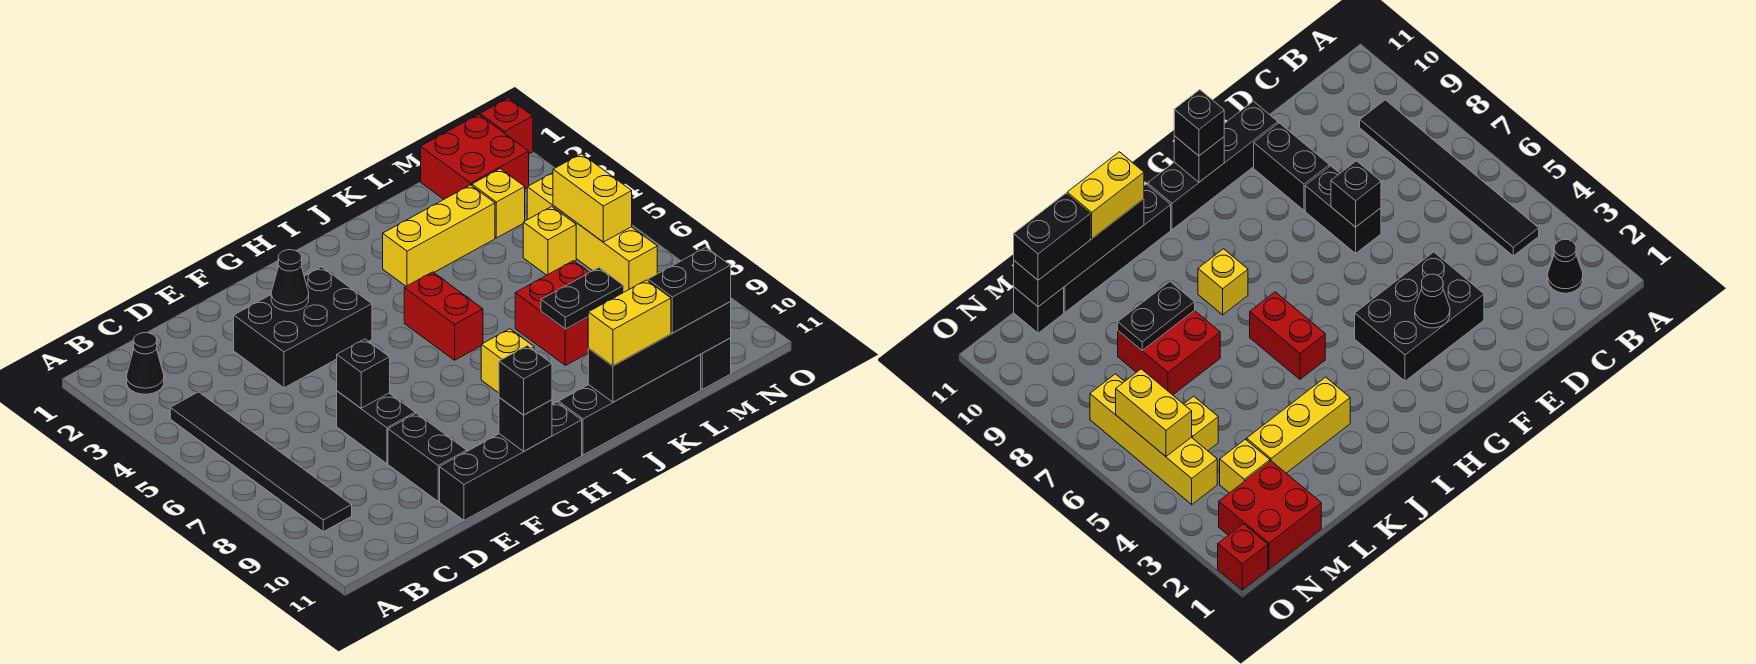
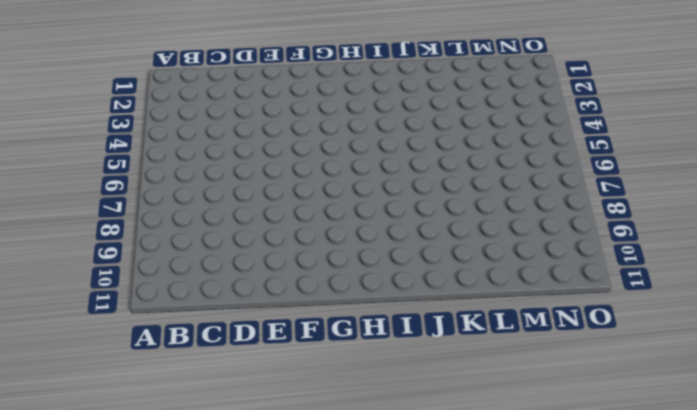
none -> black cone B2 level 1
none -> black tile B4:B9 level 1
none -> black brick E3:G4 level 1

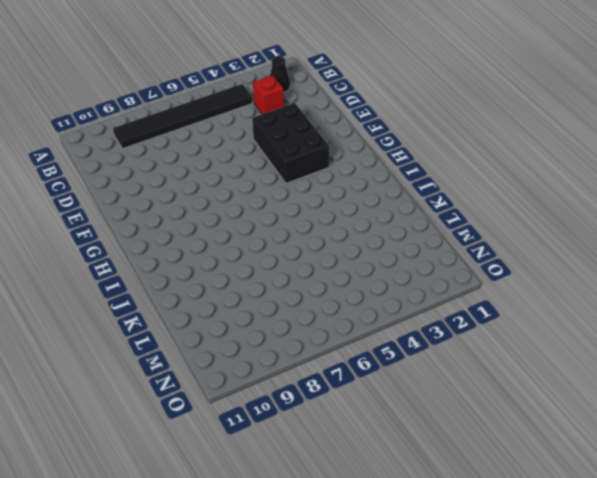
red brick C3 level 1 -> red brick O1 level 1
none -> black brick E7:E8 level 1
none -> black brick E9:E10 level 1
none -> black brick E11:H11 level 1

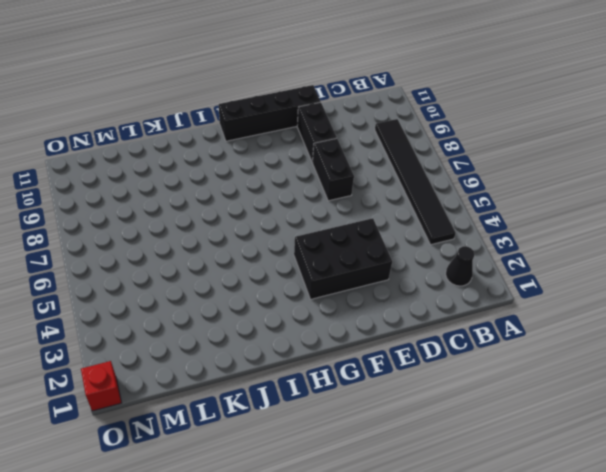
none -> red brick I5:I6 level 1
none -> yellow brick I8 level 1
none -> black brick I11:L11 level 1

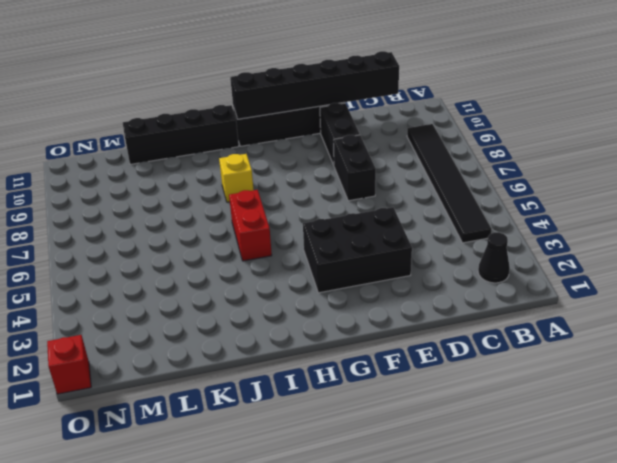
black brick C11:H11 level 2 -> black brick G11 level 2
none -> yellow brick J3:L3 level 1
none -> red brick K7:L8 level 1
none -> red brick M1:N2 level 1

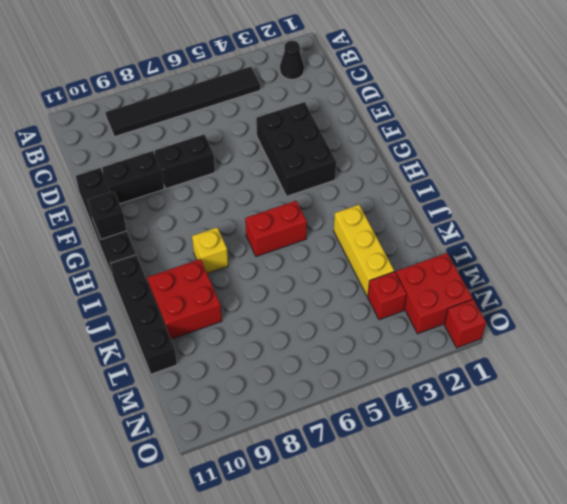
red brick J9:K10 level 1 -> red brick K7:L8 level 1
red brick M3 level 1 -> yellow brick M3 level 1
none -> yellow brick M5 level 1
none -> black brick M11 level 1
none -> yellow brick N4:N7 level 1

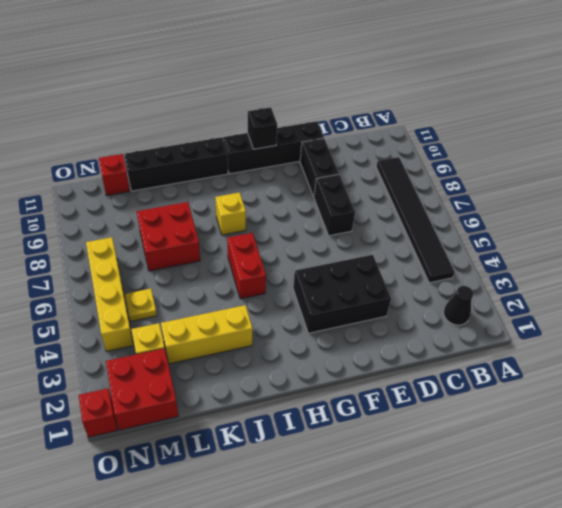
yellow plate M5 level 1 -> yellow brick M5 level 1
red brick M11 level 1 -> black brick M11 level 1
none -> black brick E7 level 2
none -> black cone F3 level 2
none -> black brick J11:M11 level 2

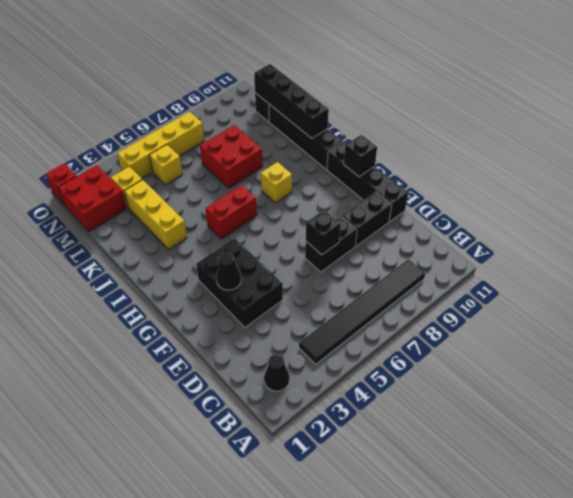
none -> black plate K8:L8 level 2
none -> yellow brick N5:N6 level 2
none -> black brick G11 level 3

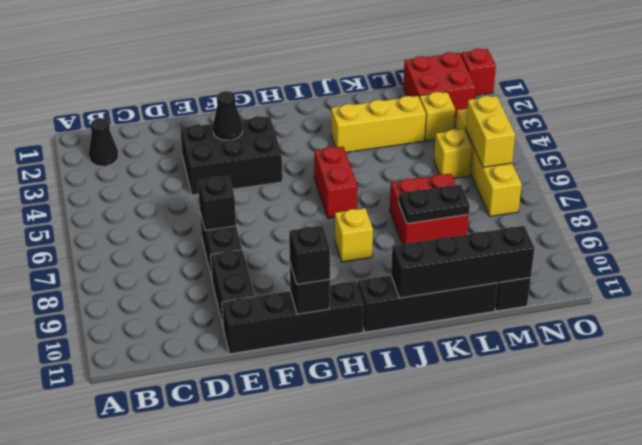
none -> black tile B4:B9 level 1
none -> yellow brick J11:K11 level 3
none -> black brick L11:M11 level 3

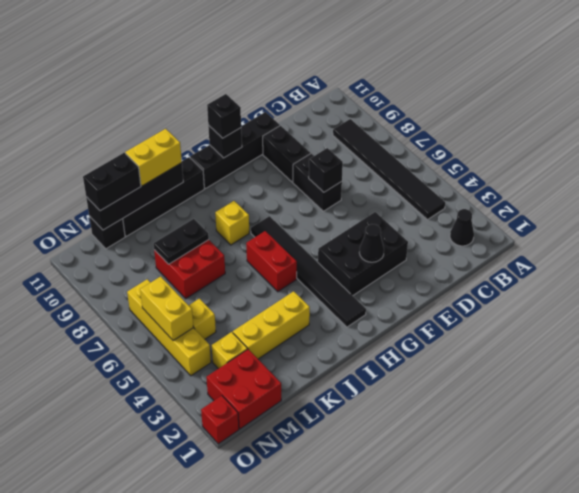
black tile H2:H7 level 1 -> none

